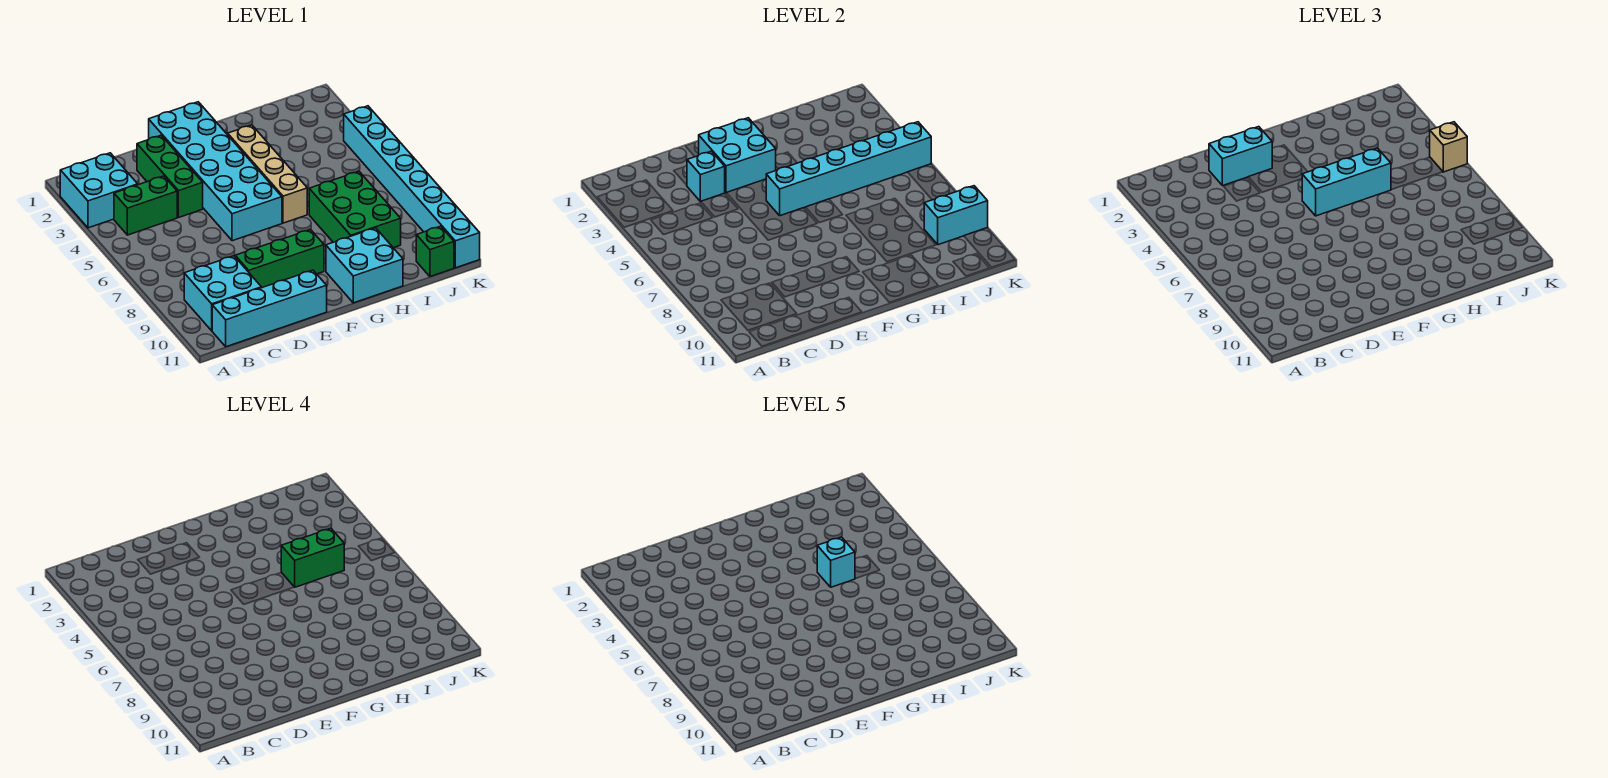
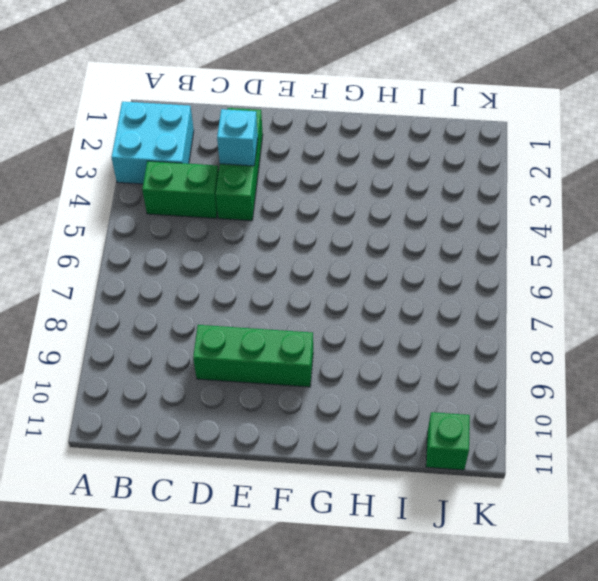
none -> cyan brick B9:C10 level 1
none -> cyan brick B11:E11 level 1
none -> cyan brick E1:F6 level 1

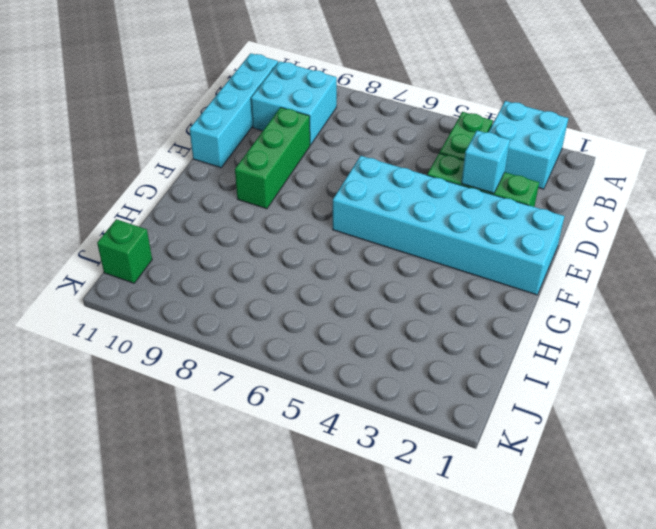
none -> tan brick G3:G6 level 1
none -> cyan brick G10:H11 level 1
none -> green brick H7:I9 level 1

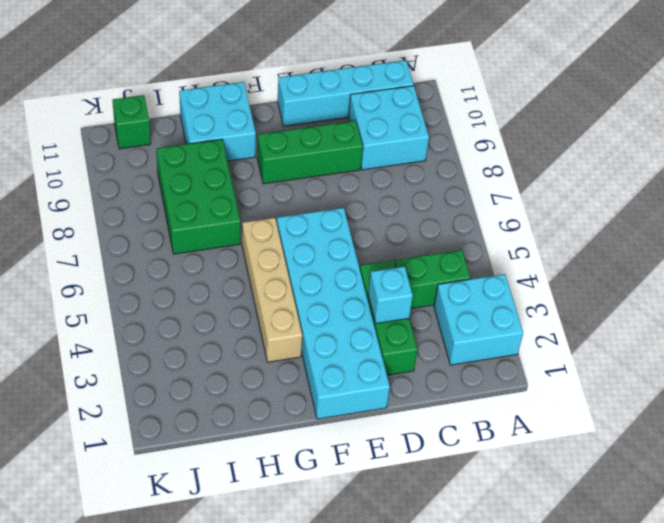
none -> cyan brick K4:K11 level 1
none -> cyan brick E2:F3 level 2
none -> cyan brick F5:K5 level 2

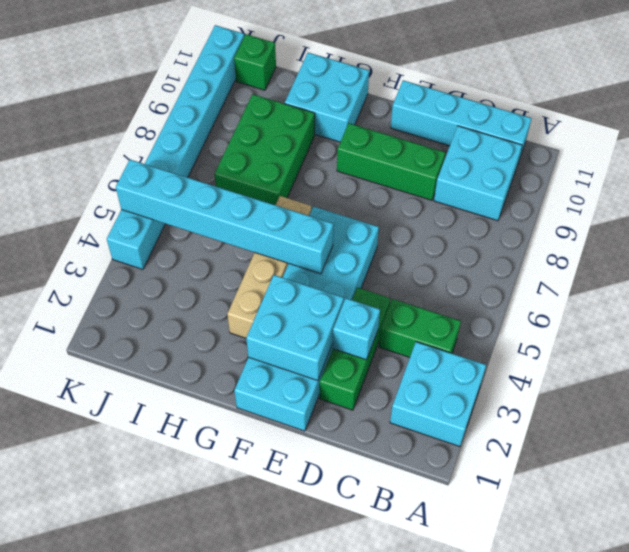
none -> cyan brick J9:K9 level 2
none -> cyan brick D2:E2 level 3
none -> cyan brick F5:H5 level 3

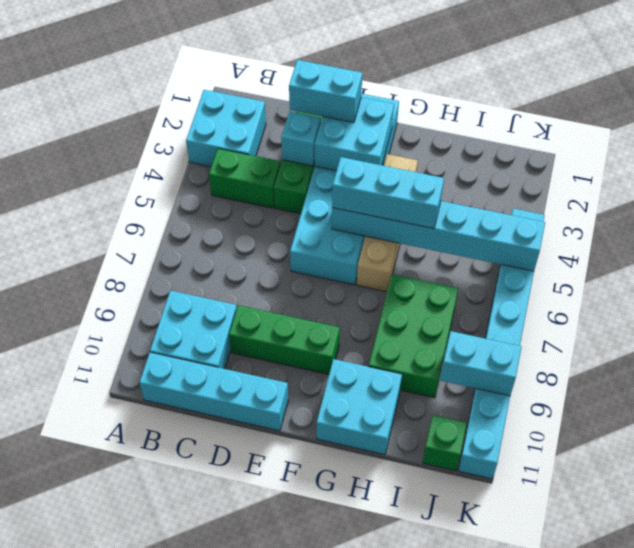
none -> tan brick K5 level 3
none -> green brick H5:I5 level 4
none -> cyan brick H5 level 5

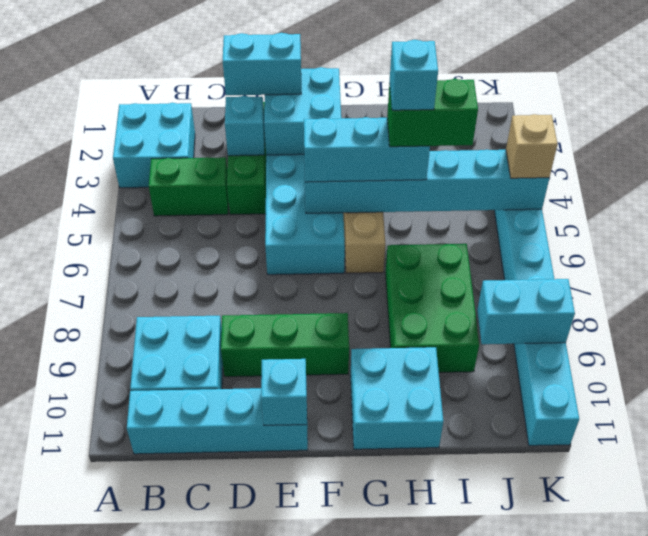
cyan brick E11 level 2 -> none
none -> green brick J11 level 1

